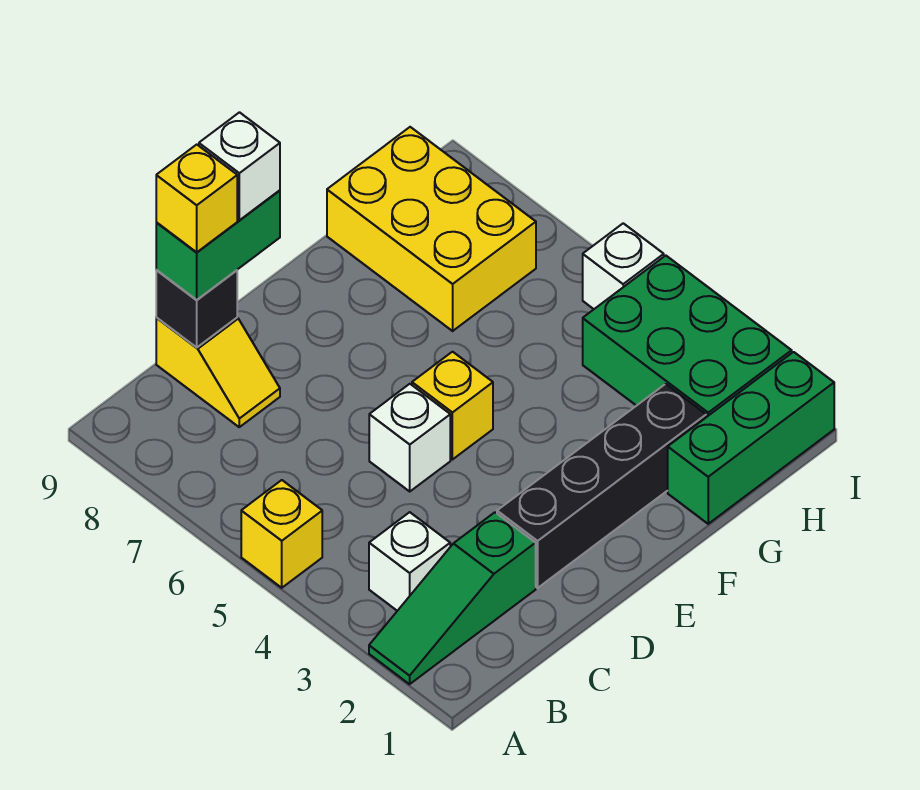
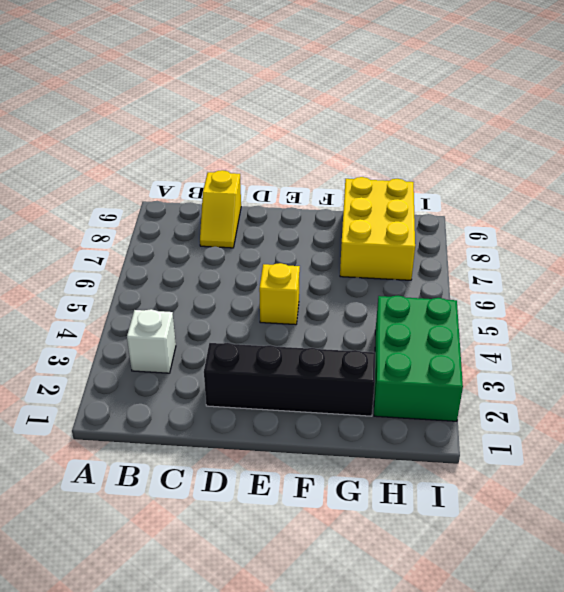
none -> green slope A2:C2 level 1 top C
none -> yellow brick A5 level 1
none -> white brick D5 level 1

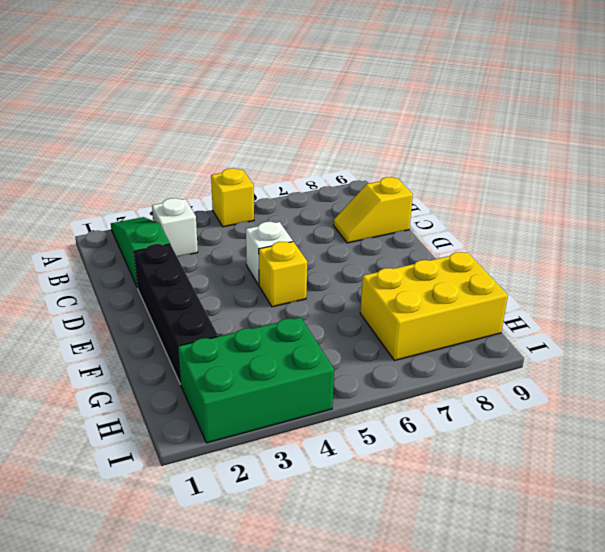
none -> green brick G1:I1 level 1
none -> white brick I5 level 1
none -> black brick C9 level 2

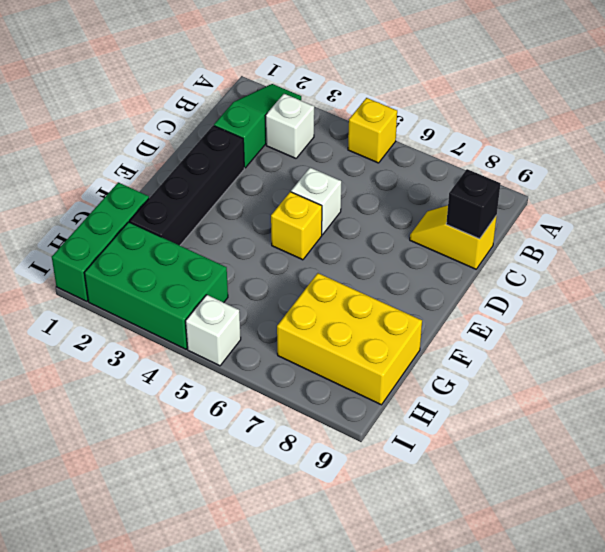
none -> green brick C9:D9 level 3
none -> yellow brick C9 level 4
none -> white brick D9 level 4

